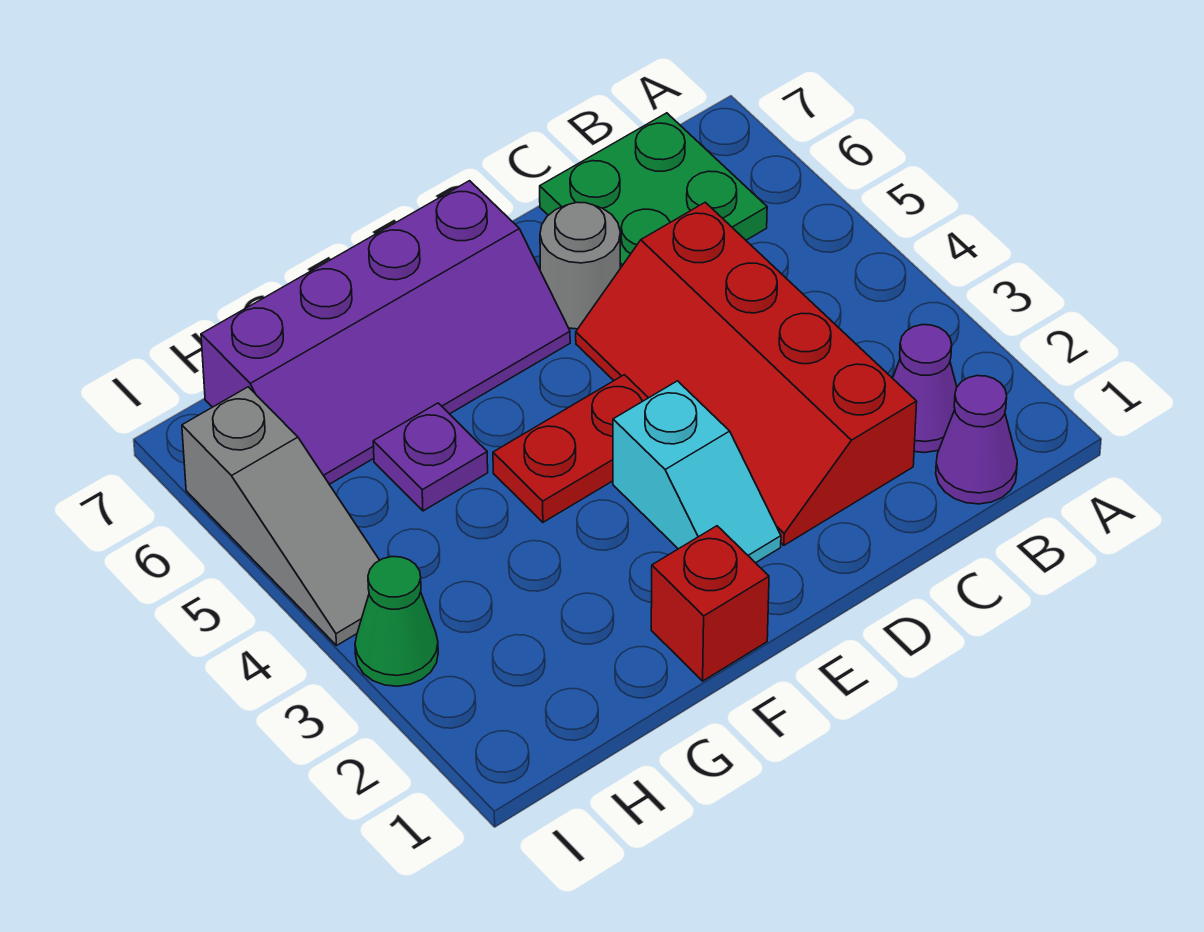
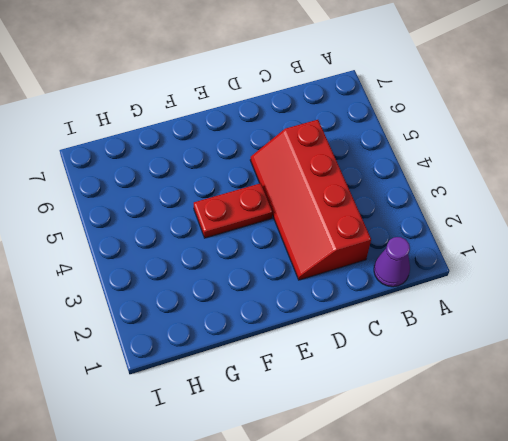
none -> purple cone B2 level 1
none -> green plate B6:C7 level 1
none -> grey round brick D6 level 1

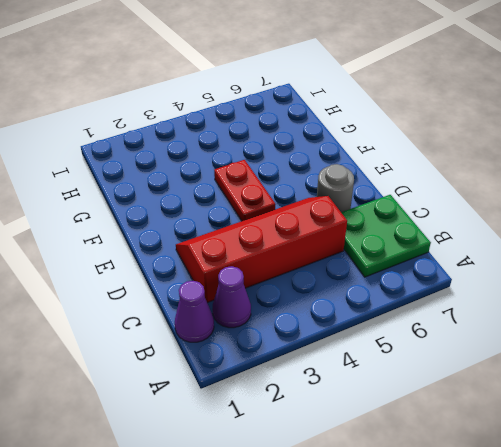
none -> cyan slope E2:E3 level 1 top 3
none -> purple slope E6:H7 level 1 top 7
none -> red brick F1 level 1

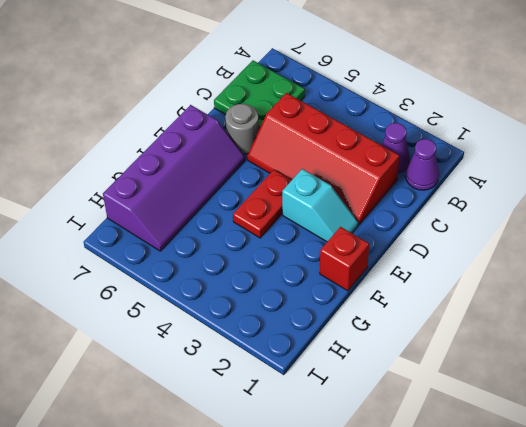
none -> purple plate G5 level 1
none -> green cone I3 level 1
none -> grey slope I4:I6 level 1 top 6

